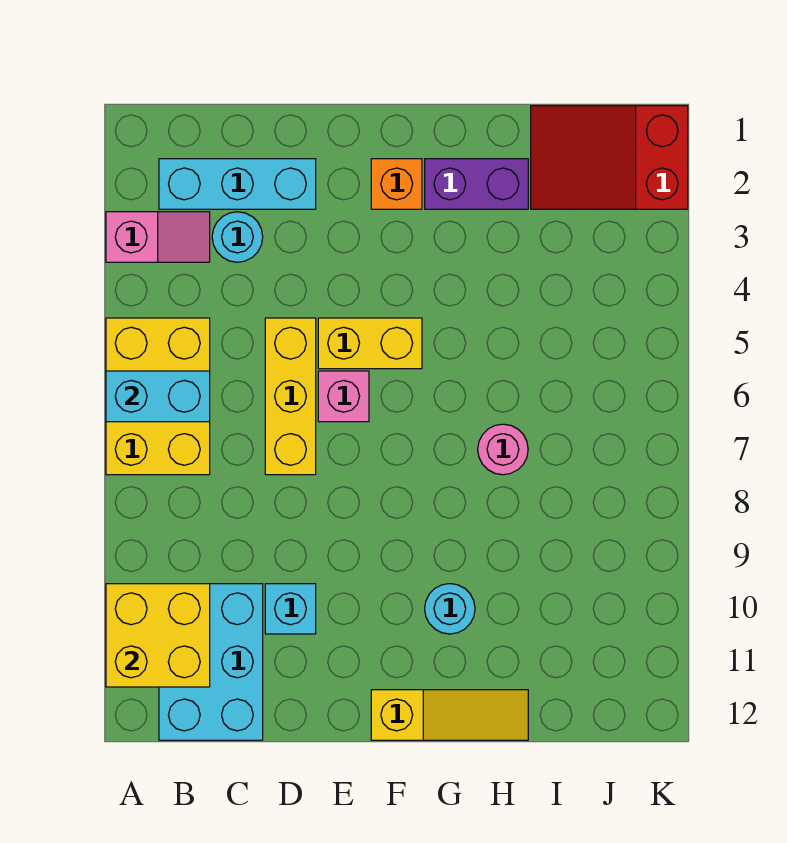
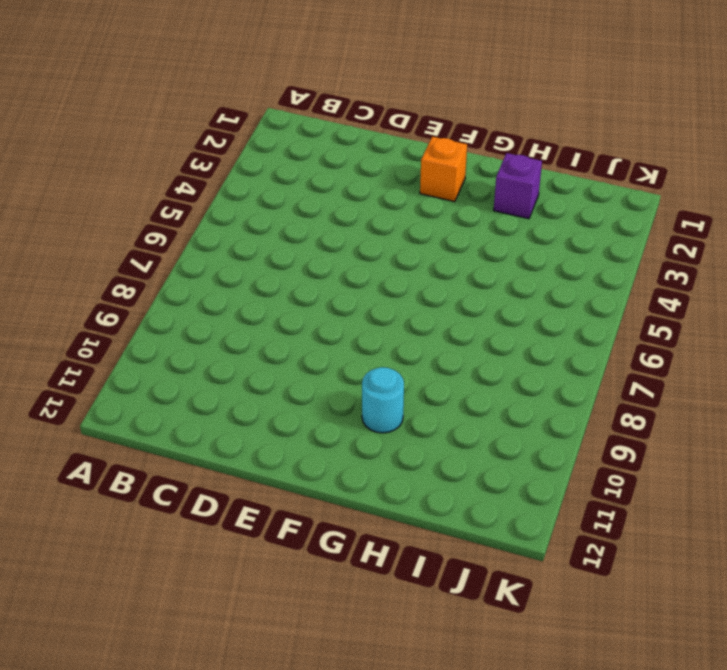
purple brick H2 level 1 -> purple brick G2:H2 level 1
none -> pink slope A3:B3 level 1 top A
none -> yellow brick A5:B7 level 1
none -> cyan brick B2:D2 level 1

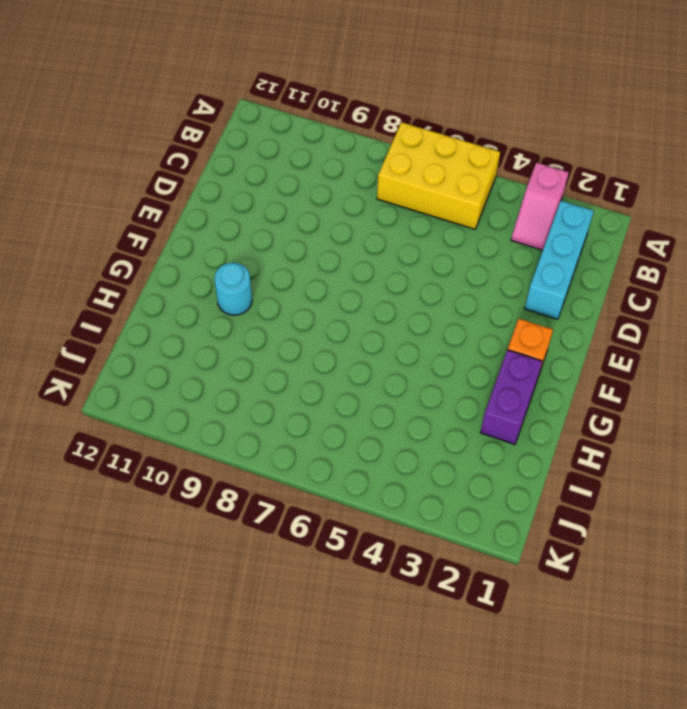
none -> cyan brick B10:C12 level 1
none -> cyan round brick C3 level 1
none -> yellow brick D5:D7 level 1

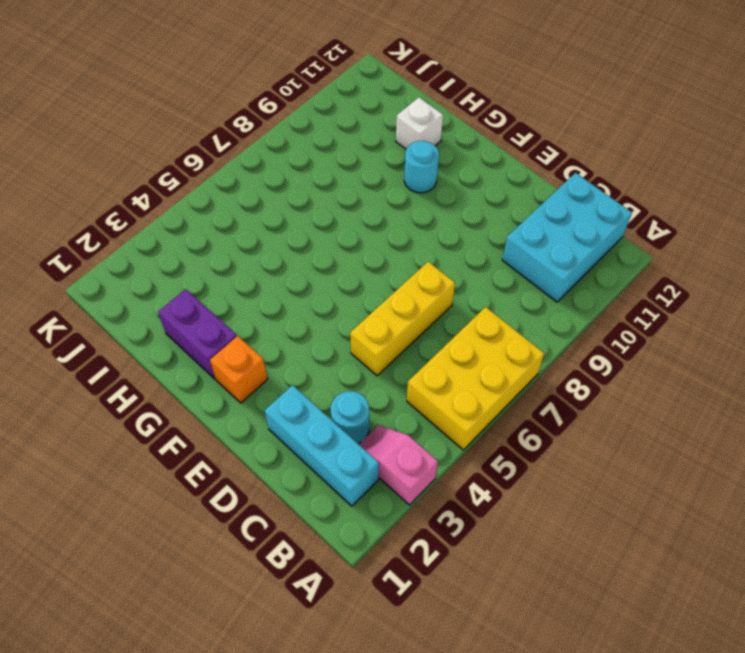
white brick H11 level 1 -> none
none -> cyan brick D10 level 1
none -> yellow brick E5:F5 level 1
none -> pink brick E6 level 1

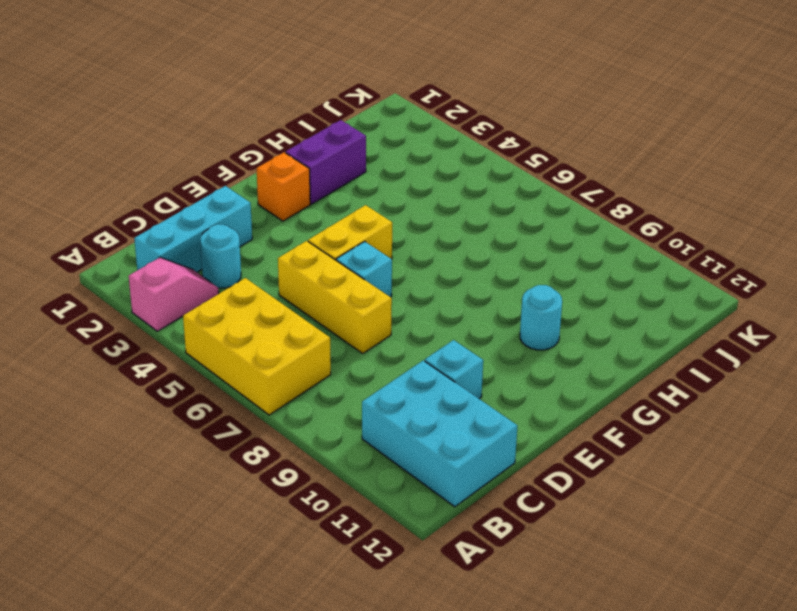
cyan brick E6 level 1 -> pink brick E6 level 1
none -> yellow slope F12:H12 level 1 top F
none -> pink round brick H7 level 1
none -> red slope I1:K2 level 1 top K

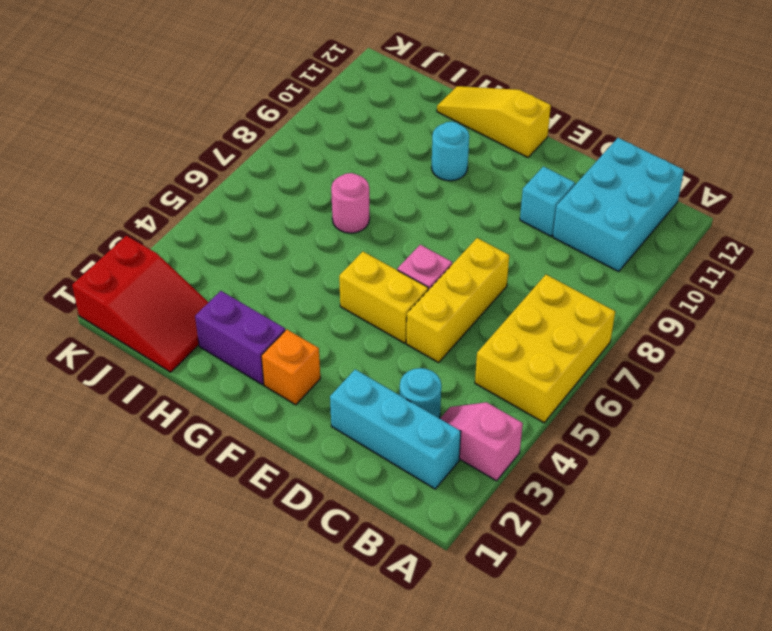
none -> cyan brick A6:B6 level 2
none -> yellow brick A10:B11 level 2

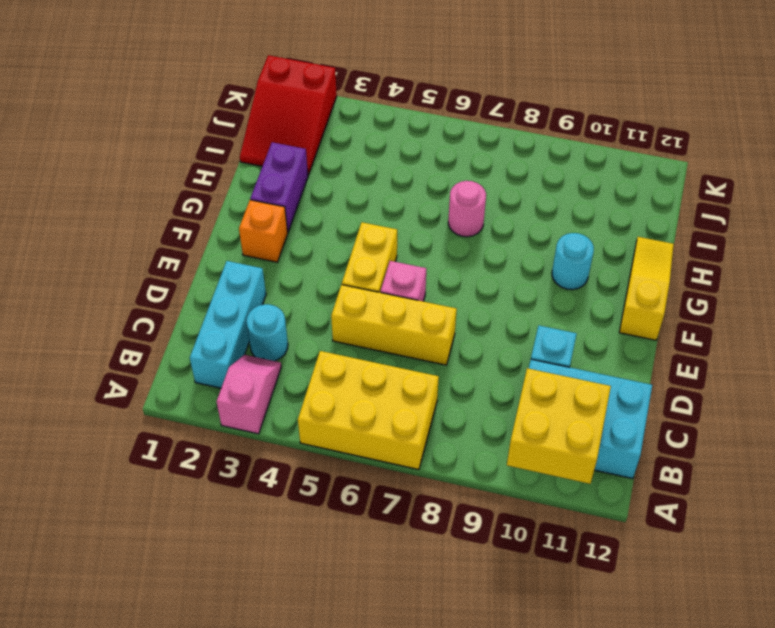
none -> cyan brick A6:B6 level 2

